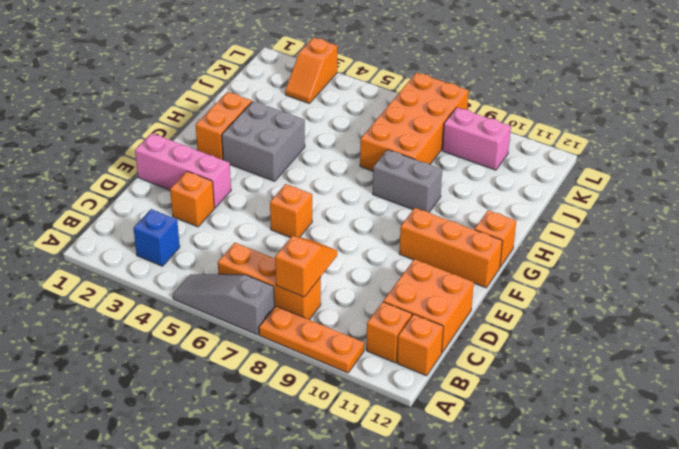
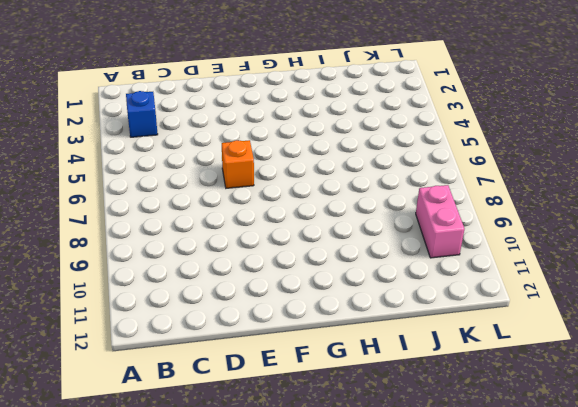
none -> grey slope A5:A7 level 1 top 7
none -> orange plate A8:A10 level 1
none -> orange brick B6:B8 level 1

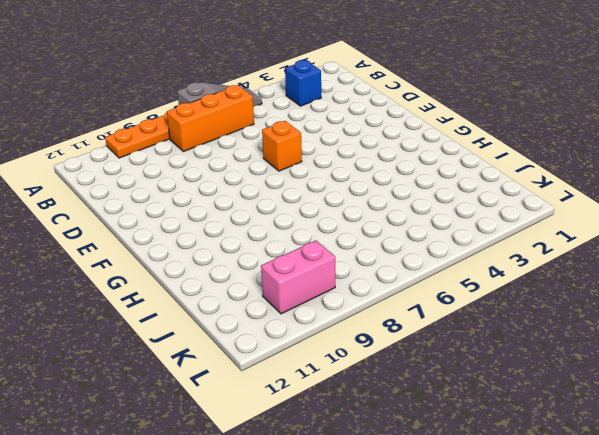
none -> orange brick B11 level 1
none -> orange brick B12 level 1
none -> orange brick C11:D12 level 1

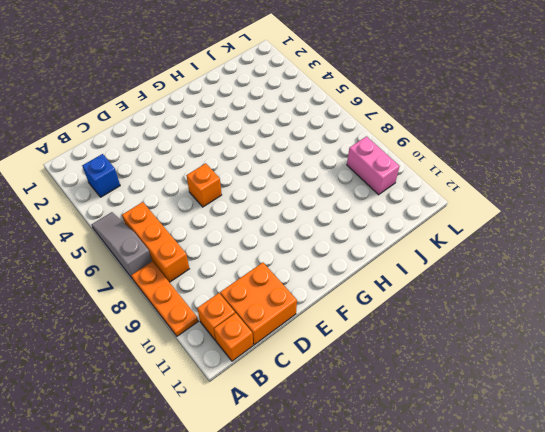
none -> orange brick D3 level 1
none -> pink brick E1:E3 level 1
none -> orange brick F10:F12 level 1

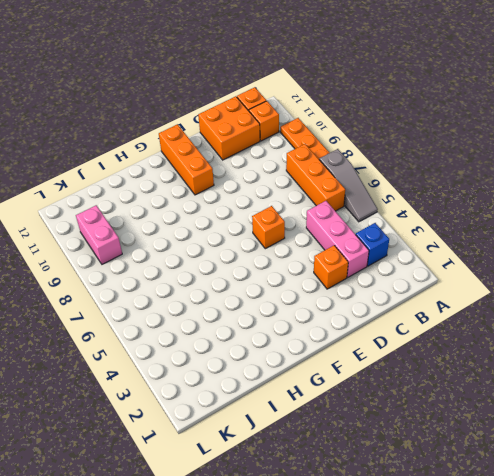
pink brick C3:C5 level 1 -> pink brick E1:E3 level 1
none -> orange brick G2:H2 level 1
none -> grey brick G3:H4 level 1
none -> orange brick G12 level 1

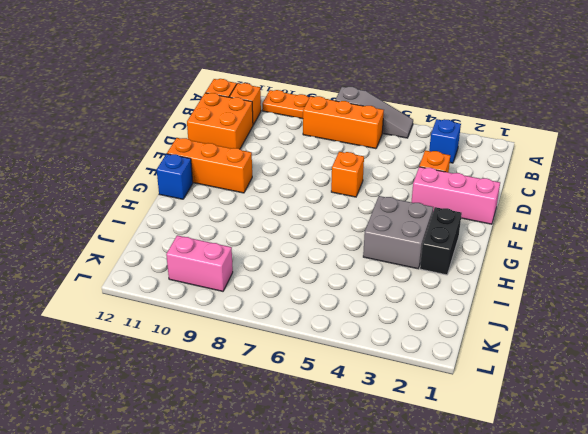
black brick G2:H2 level 1 -> orange brick G2:H2 level 1
blue brick G12 level 1 -> orange brick G12 level 1
none -> grey brick H8:H9 level 1
none -> orange brick I7:L8 level 1
none -> orange slope K3:L3 level 1 top L

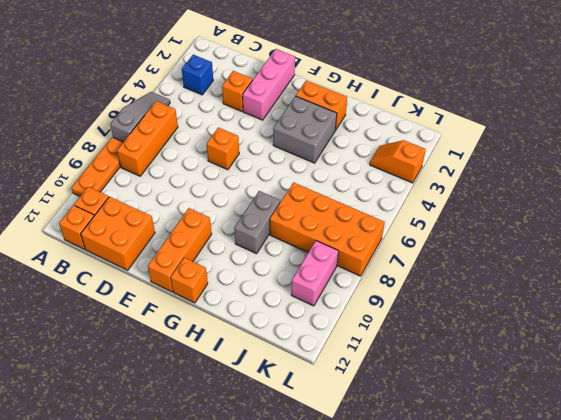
none -> orange slope B8:C8 level 2 top B

